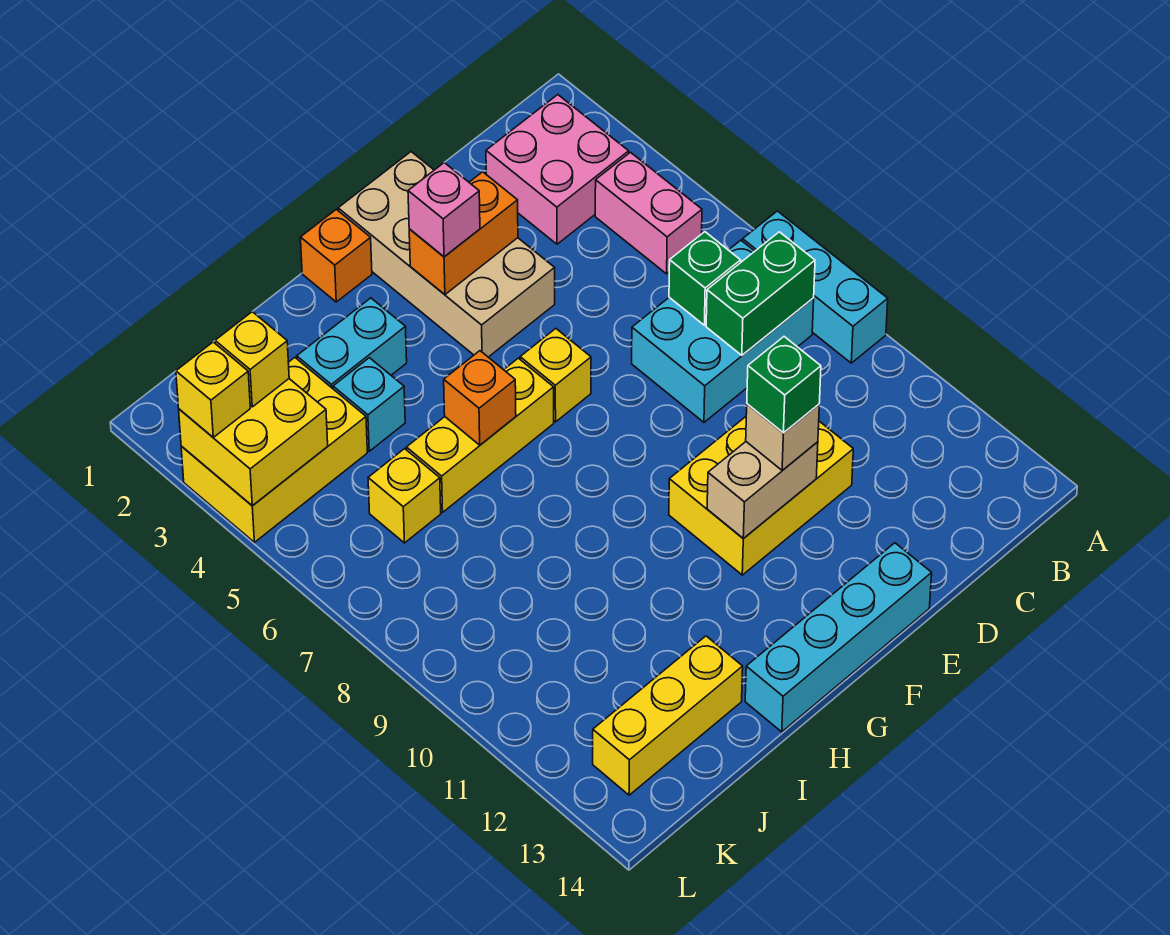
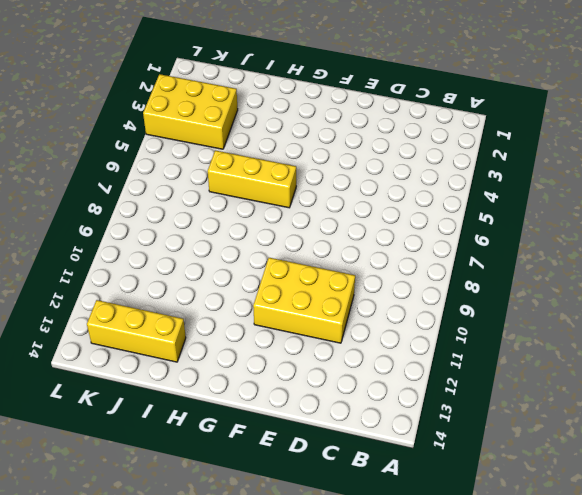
none -> cyan brick A7:A9 level 1
none -> pink brick B2:C3 level 1
none -> pink brick B4:B5 level 1

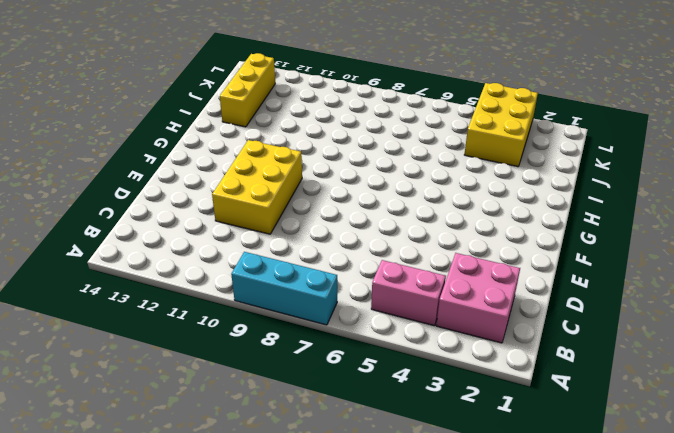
none -> cyan brick B7:D8 level 1
none -> tan brick E1:F4 level 1
none -> cyan brick E14:H14 level 1

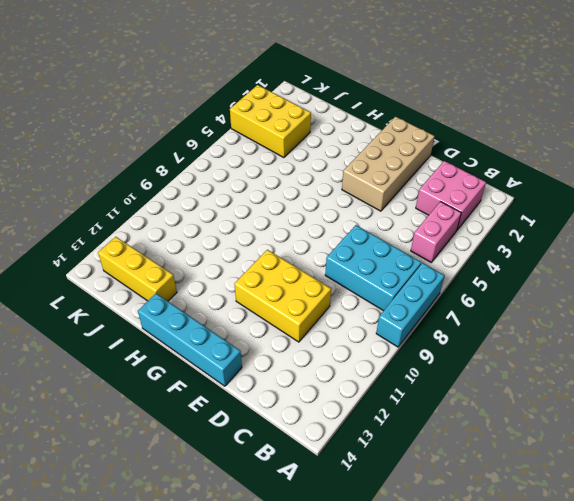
none -> yellow brick F6 level 1
none -> orange brick G1 level 1
none -> yellow brick G6:I6 level 1

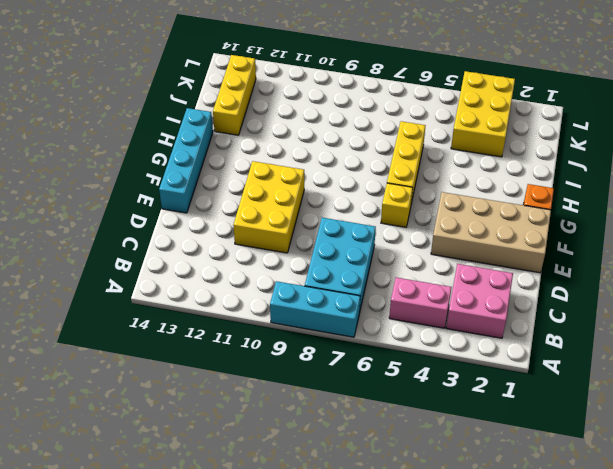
none -> cyan brick H3:I3 level 1
none -> cyan brick I4 level 1
none -> yellow brick J6 level 1

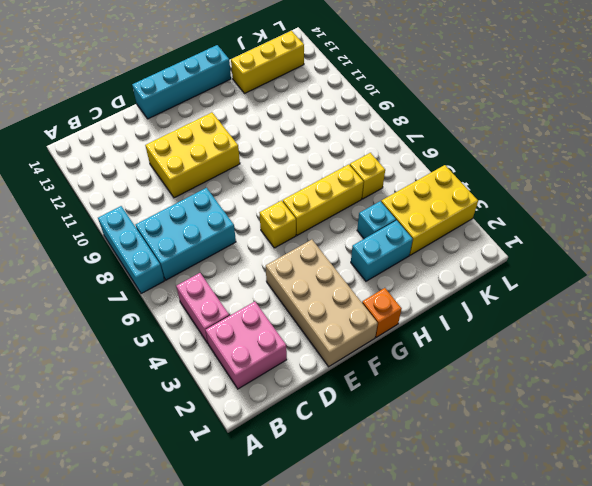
none -> green brick B8:C8 level 2
none -> green brick C7 level 2
none -> orange brick E3:F3 level 2

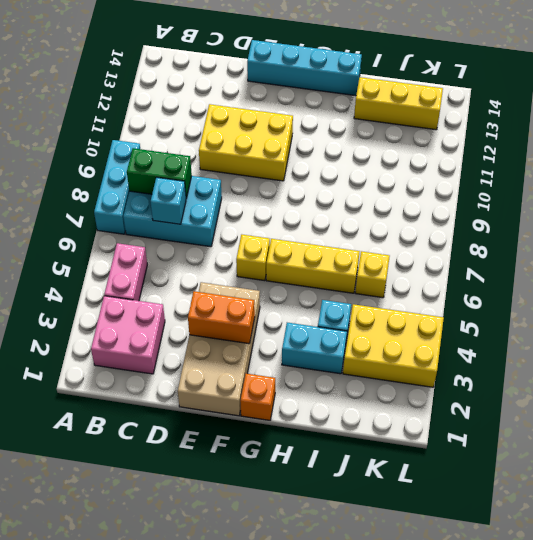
cyan brick C7 level 2 -> green brick C7 level 2
none -> tan brick E11:F11 level 2
none -> orange brick H6 level 2
none -> yellow brick K3:L4 level 2

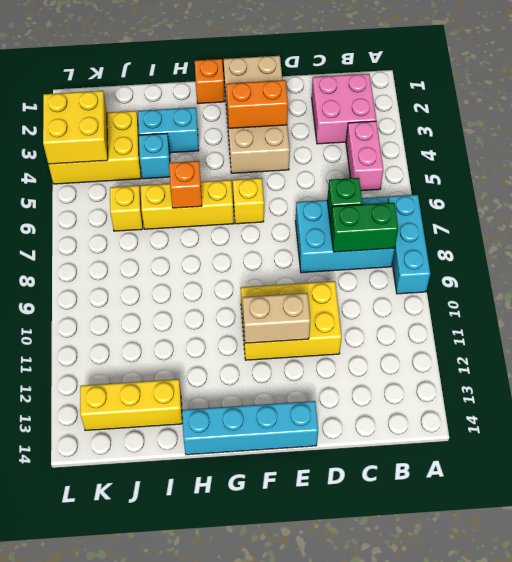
none -> tan brick E11 level 3
none -> pink brick F3 level 3
none -> yellow brick K3 level 3

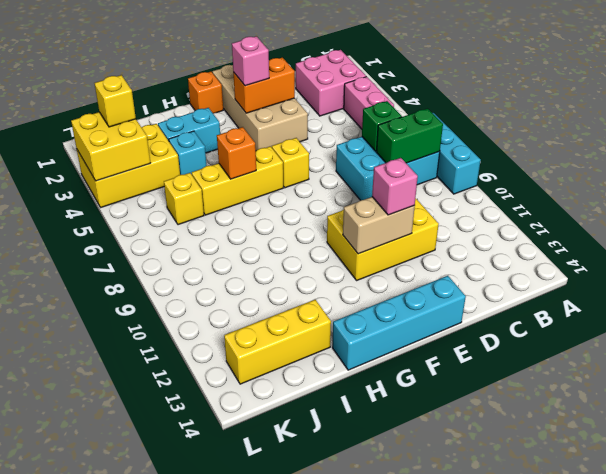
pink brick E11 level 3 -> tan brick E11 level 3
none -> yellow brick L3 level 3
none -> green brick E11 level 4

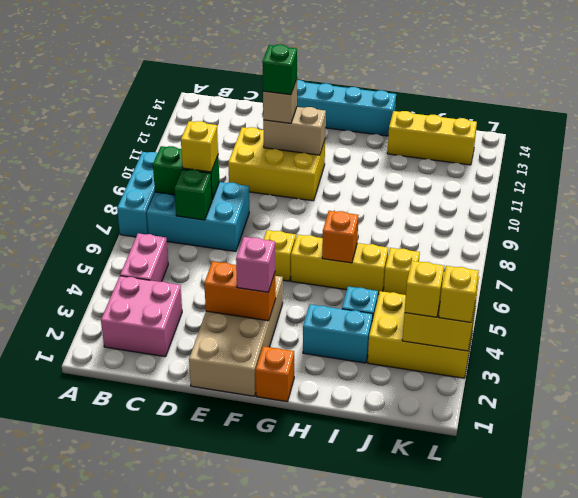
yellow brick C8 level 3 -> none

